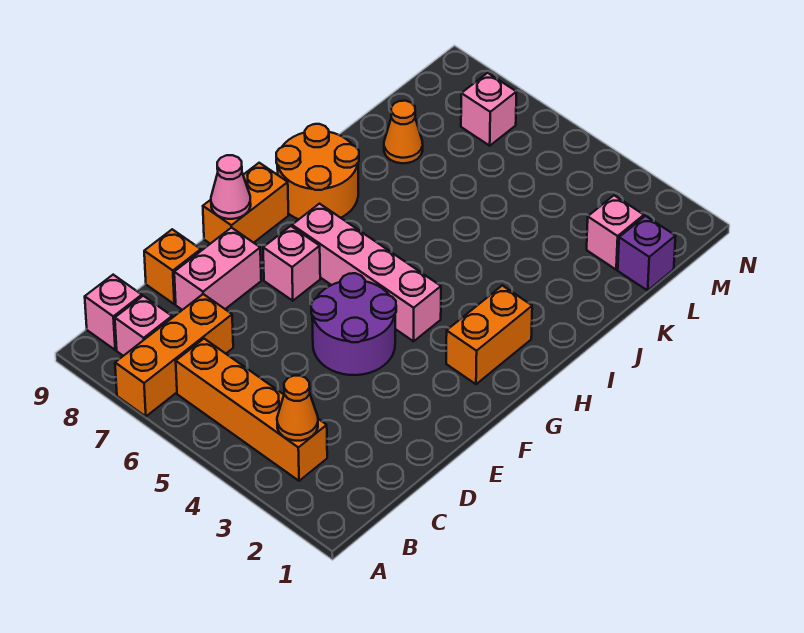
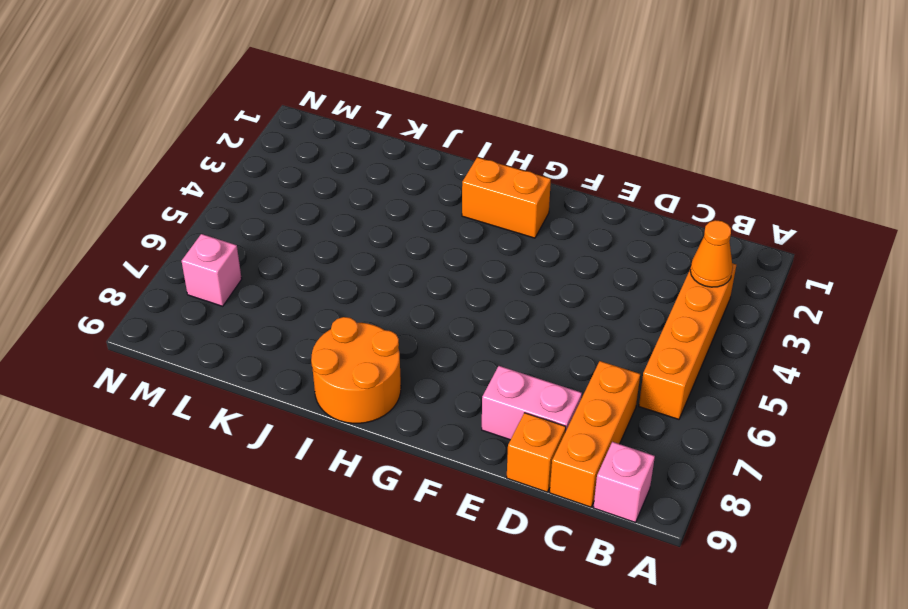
orange brick C7:C9 level 1 -> orange brick A7:C7 level 1
none -> pink brick B8 level 1
none -> purple round brick E4:F5 level 1
none -> pink brick F7 level 1

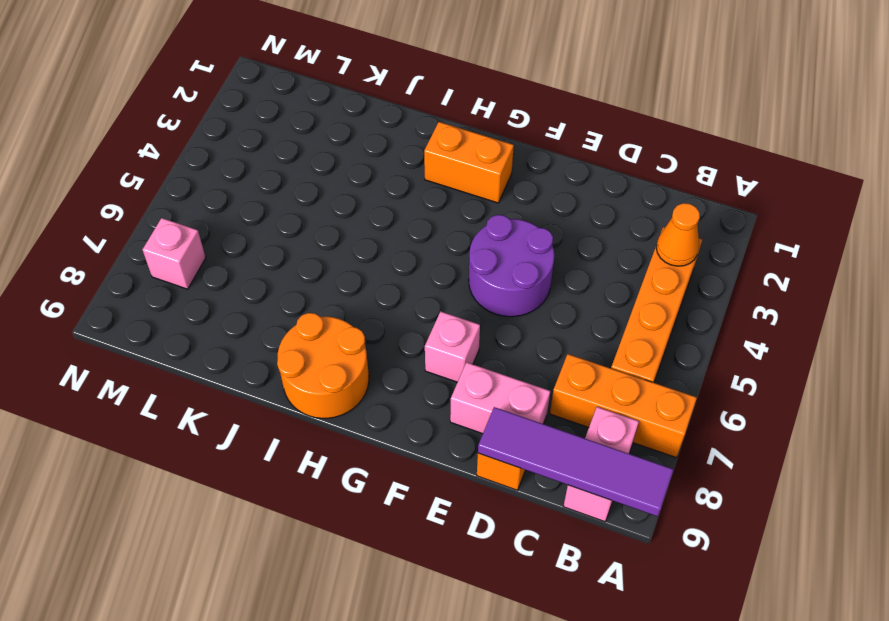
purple tile A9:D9 level 2 -> none
none -> orange brick F9:G9 level 1
none -> pink brick G4:G7 level 1
none -> orange cone K8 level 1

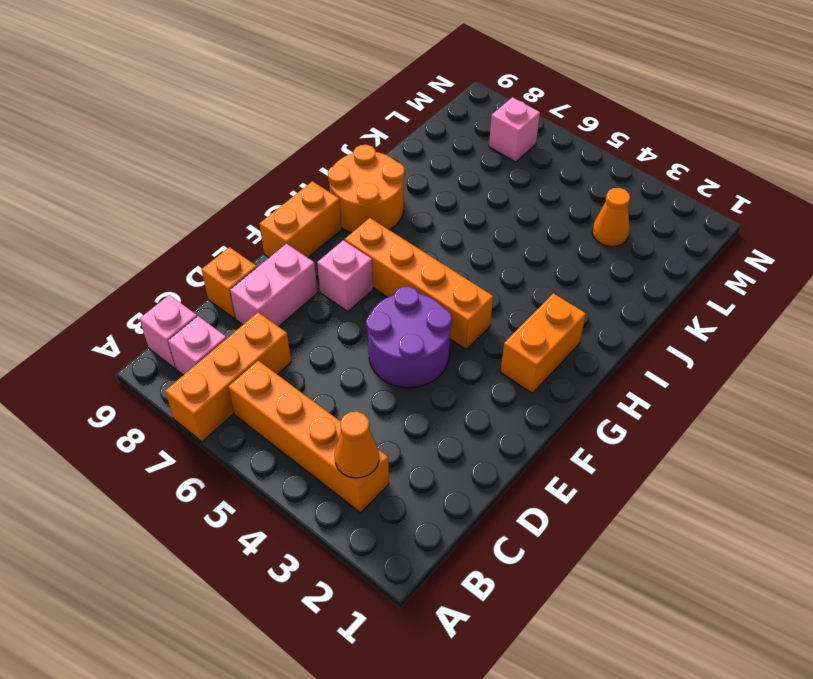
orange brick G4:G7 level 1 -> pink brick G4:G7 level 1
orange cone L3 level 1 -> orange cone K8 level 1
none -> purple brick L1 level 1
none -> pink brick L2 level 1
none -> pink cone F9 level 2

